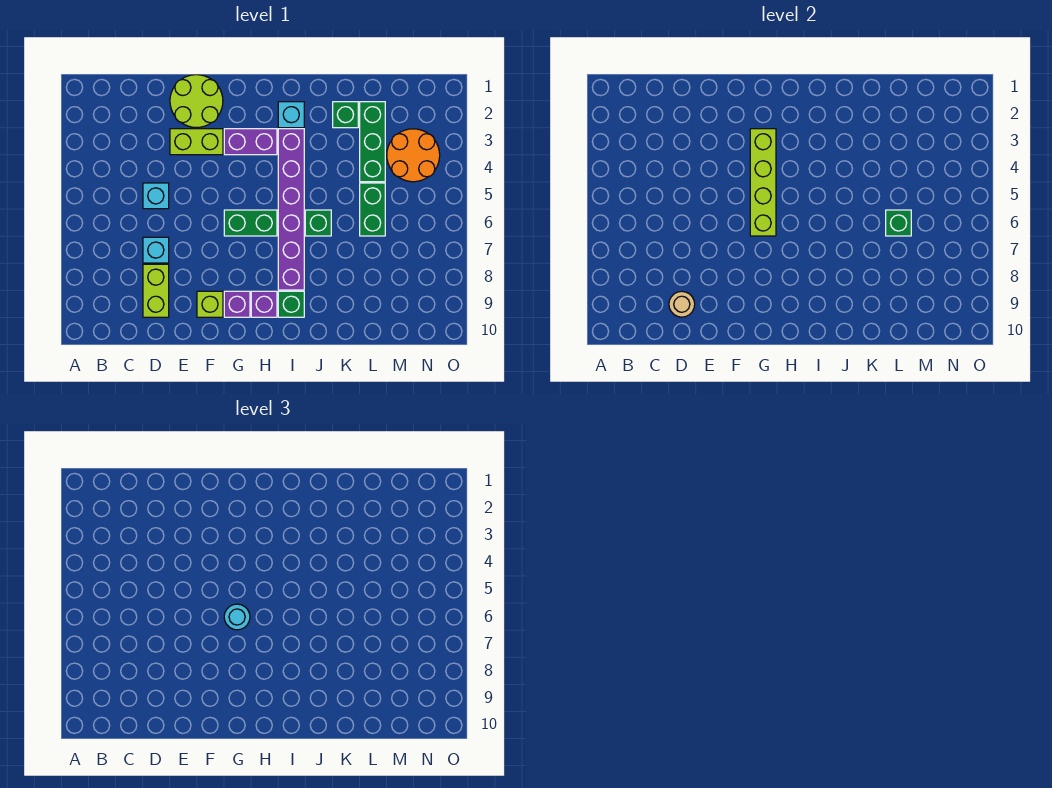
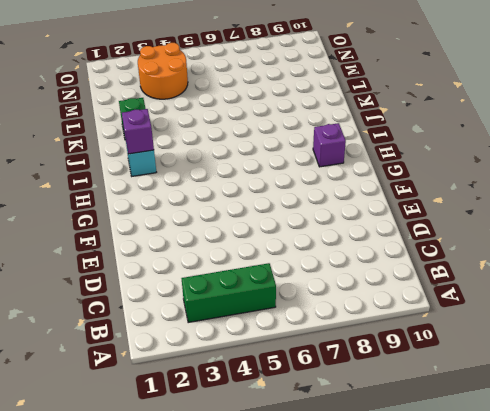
green brick B3:B5 level 1 -> green brick L2:L4 level 1
purple brick I2 level 2 -> purple brick G9 level 1
none -> cyan brick D5 level 1
none -> cyan brick D7 level 1
none -> lime brick D8:D9 level 1

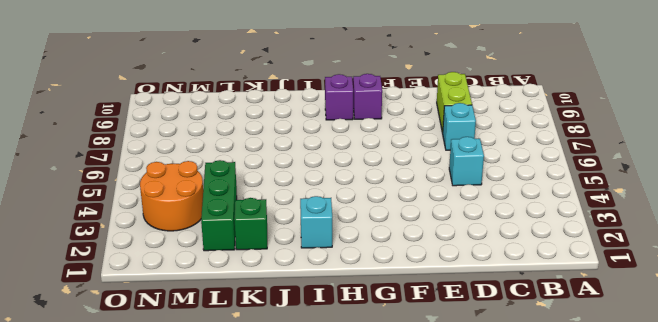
none -> lime round brick E1:F2 level 1
none -> lime brick E3:F3 level 1
none -> lime brick F9 level 1

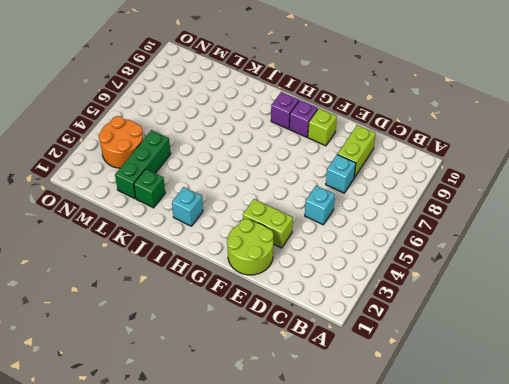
none -> purple brick G3:H3 level 1
none -> green brick G6:H6 level 1
none -> purple brick I3:I8 level 1

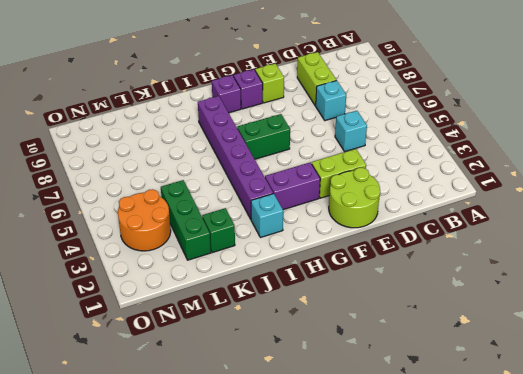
none -> green brick I9 level 1
none -> green brick J6 level 1
none -> green brick L5:L6 level 1

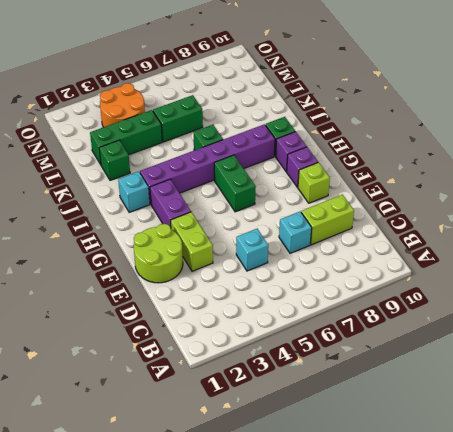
none -> tan round brick D9 level 2
none -> lime brick G3:G6 level 2
none -> green brick L6 level 2

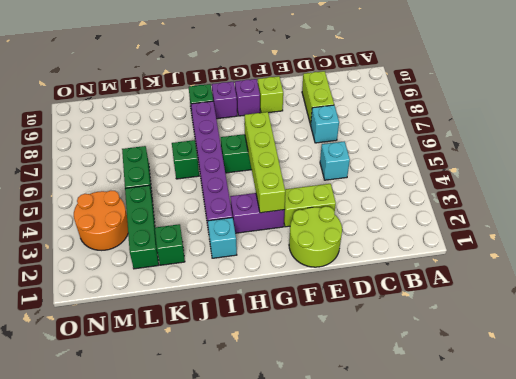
none -> tan round brick D9 level 2
none -> green brick L6 level 2
none -> cyan round brick G6 level 3

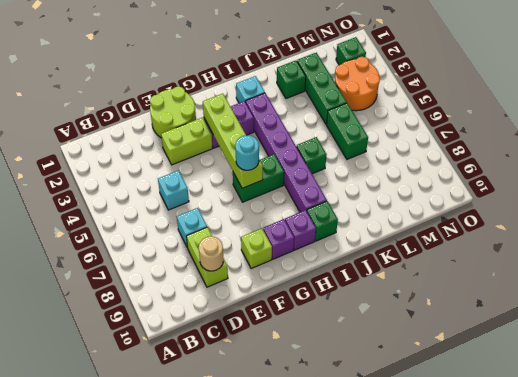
green brick N2 level 1 -> green brick L6 level 2

